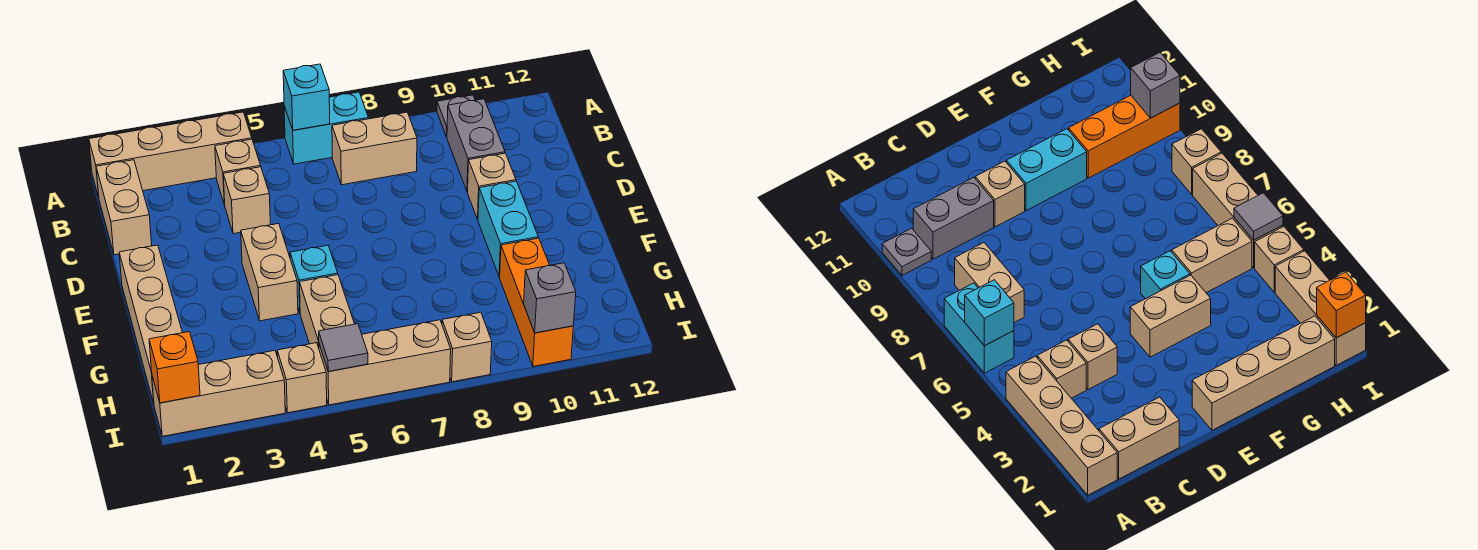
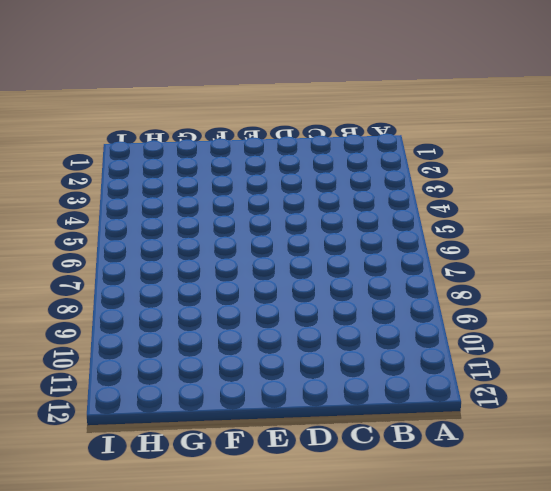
none -> tan brick A1:A4 level 1
none -> cyan brick A6:A7 level 1
none -> grey plate A10 level 1

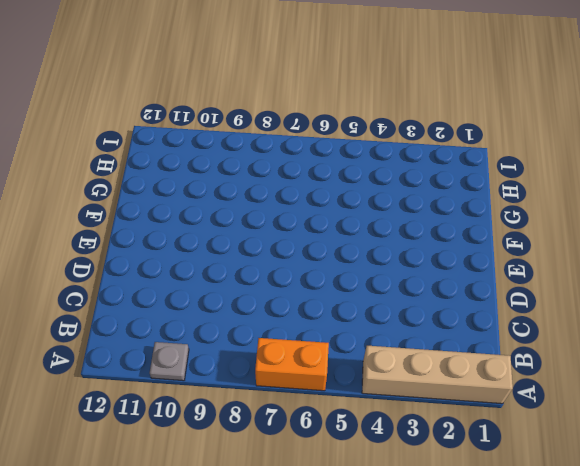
orange brick A6:A7 level 1 -> cyan brick A6:A7 level 1
none -> tan brick B1:C1 level 1
none -> tan brick B4 level 1
none -> tan brick B7:B8 level 1

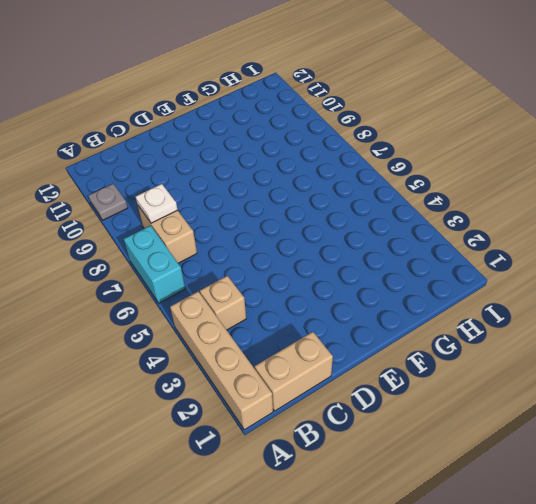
white plate B8 level 2 -> none
none -> grey brick B10:C10 level 1
none -> tan brick C4 level 1
none -> tan brick D10 level 1

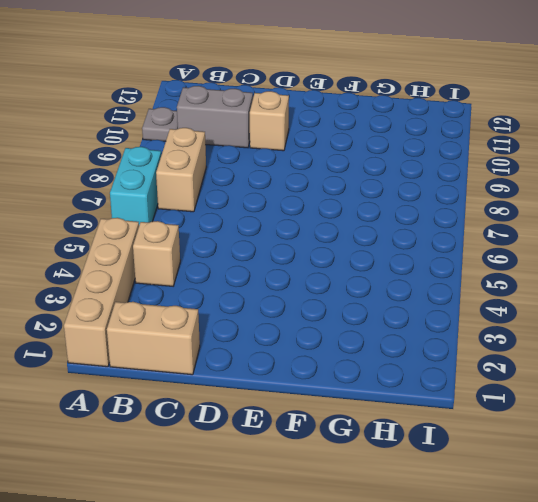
none -> tan brick C4 level 1
none -> tan brick E1:H1 level 1
none -> tan brick E4:F4 level 1

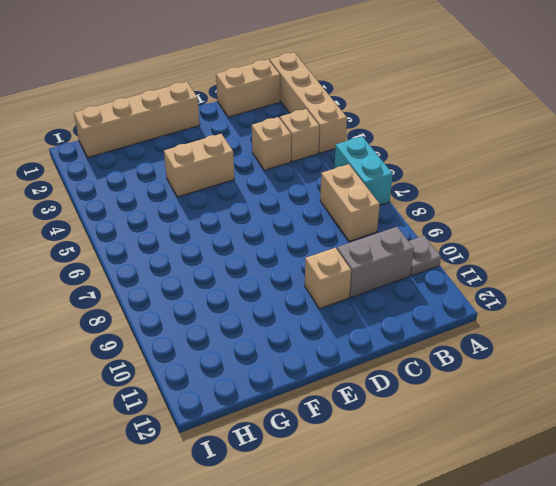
none -> cyan brick E10:F10 level 1
none -> cyan brick F5 level 1
none -> tan brick G5:H5 level 1

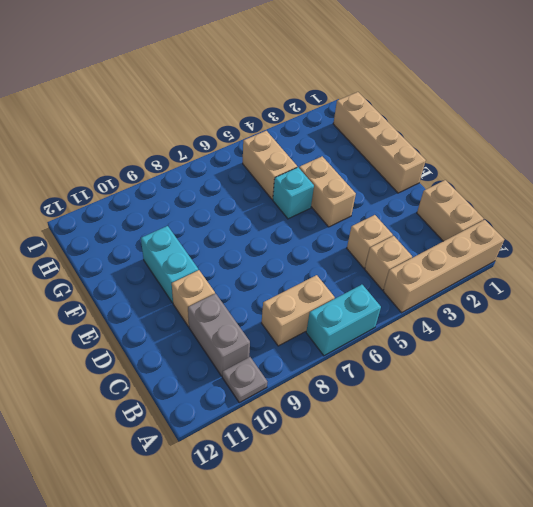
none -> orange brick G10:I10 level 1
none -> tan brick I1:I3 level 1
none -> tan brick I4 level 1

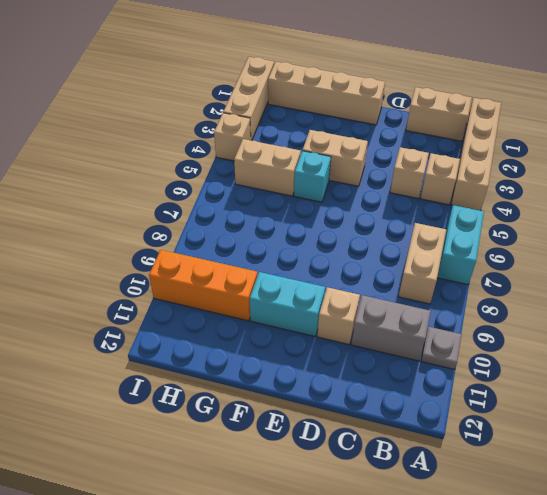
none -> tan brick I5:I7 level 1
none -> tan brick I8 level 1
none -> cyan brick A6 level 2

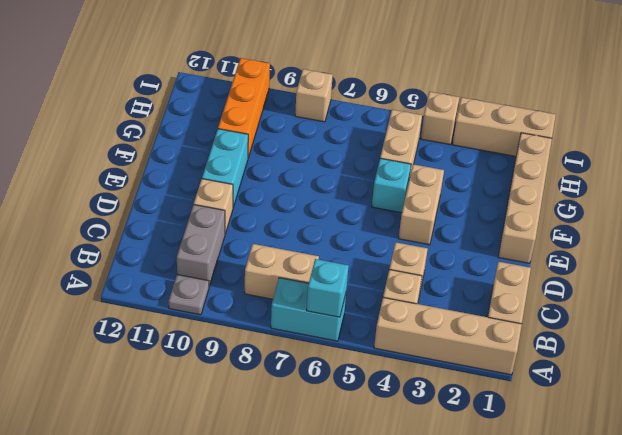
none -> tan brick I5:I7 level 1
none -> orange brick I1 level 2
none -> grey tile I5 level 2

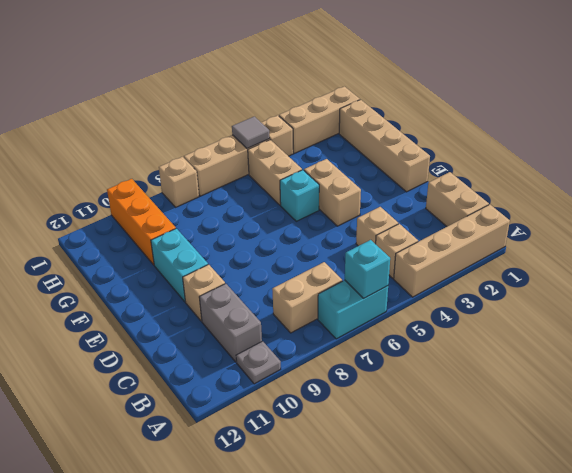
none -> orange brick I1 level 2
none -> grey brick I10 level 2

